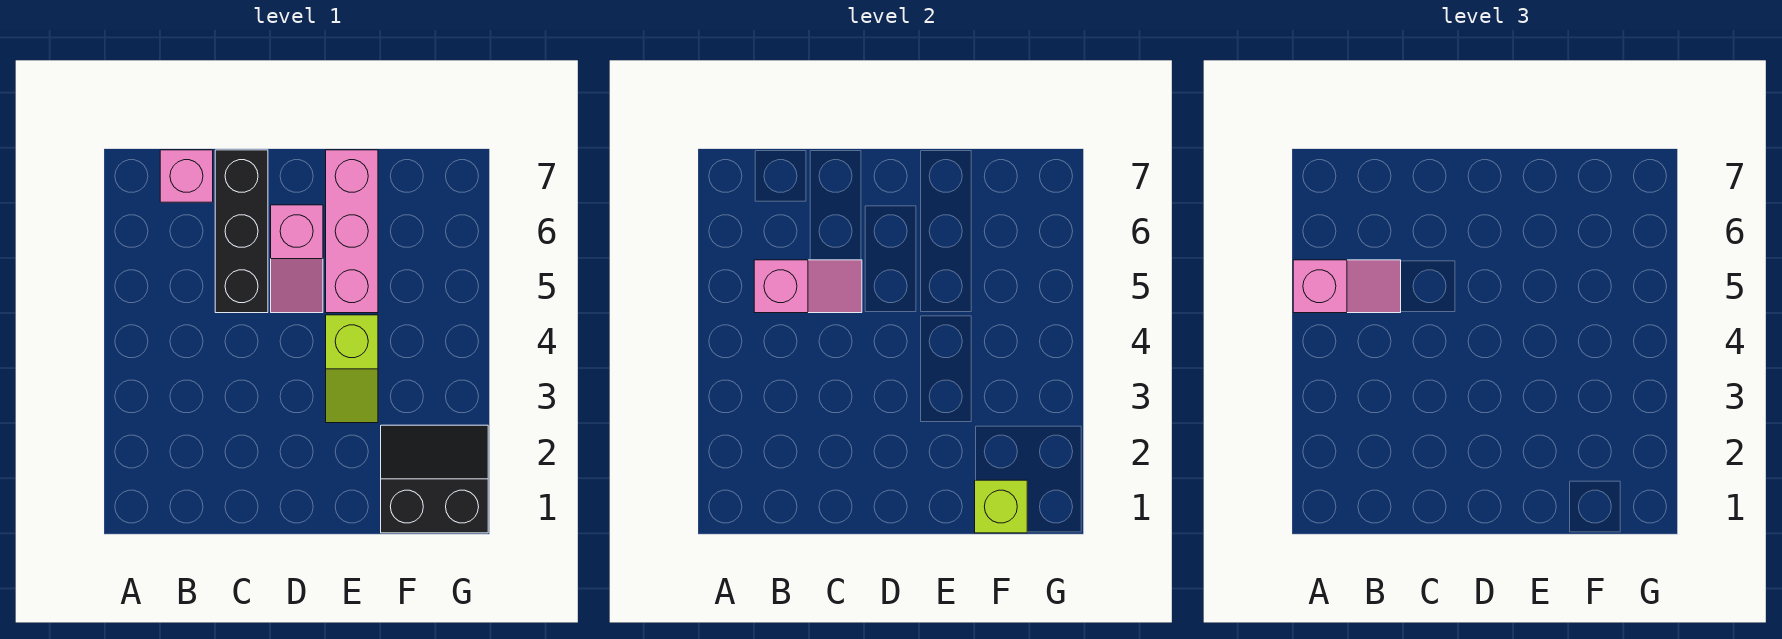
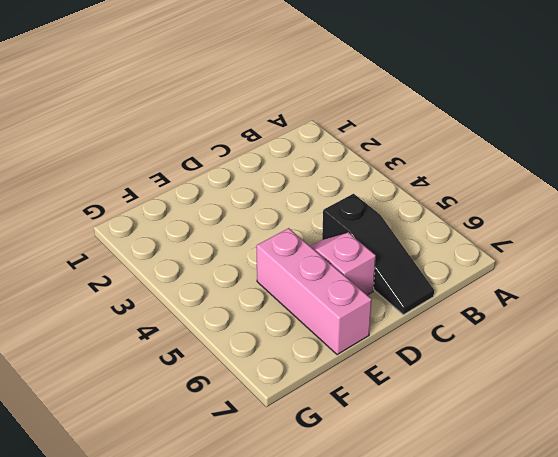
black slope C5:C7 level 1 top 5 -> black brick C5:C7 level 1
none -> pink brick B7 level 1
none -> lime slope E3:E4 level 1 top 4

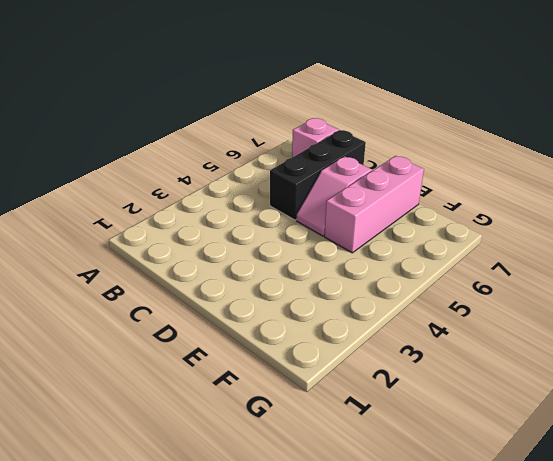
none -> lime slope E3:E4 level 1 top 4
none -> black slope F1:G2 level 1 top 1

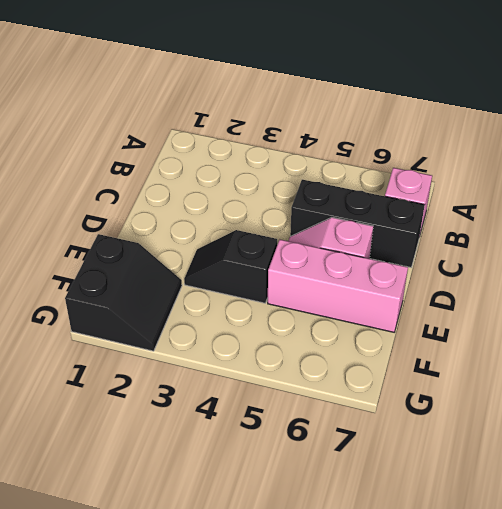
black slope E3:E4 level 1 top 4 -> lime slope E3:E4 level 1 top 4
none -> pink slope B5:C5 level 2 top B
none -> lime brick F1 level 2

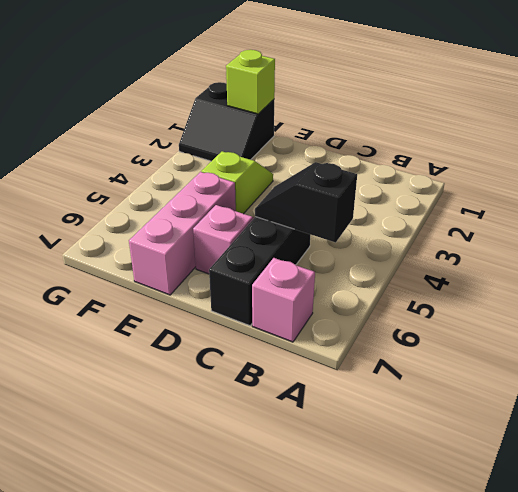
black slope B5:C5 level 2 top B -> pink slope B5:C5 level 2 top B
none -> pink slope A5:B5 level 3 top A

